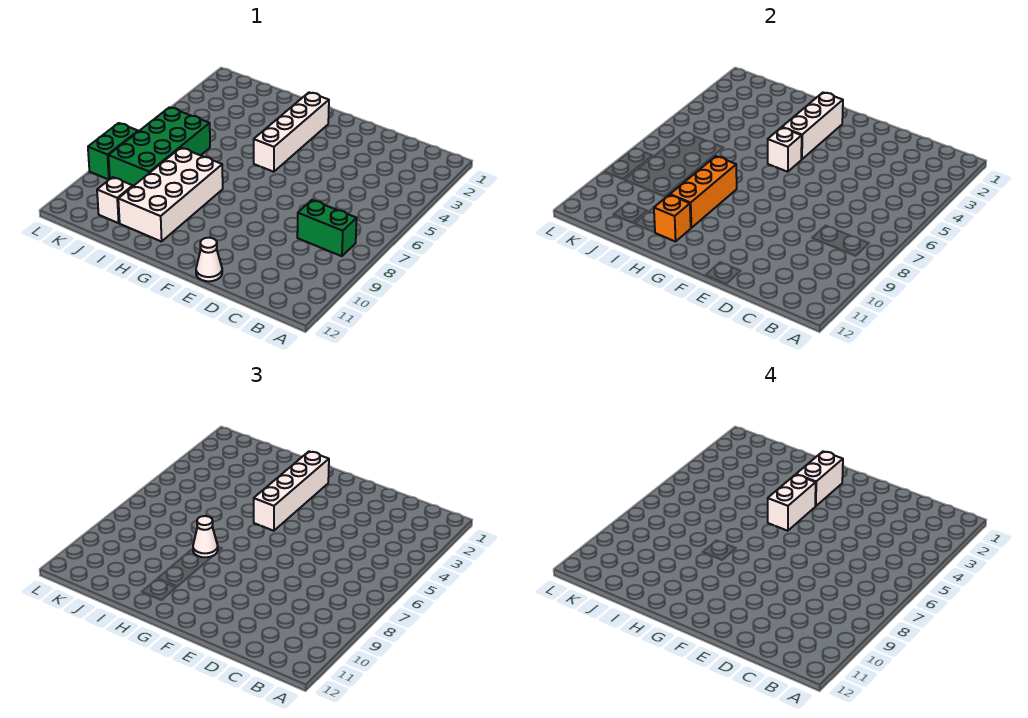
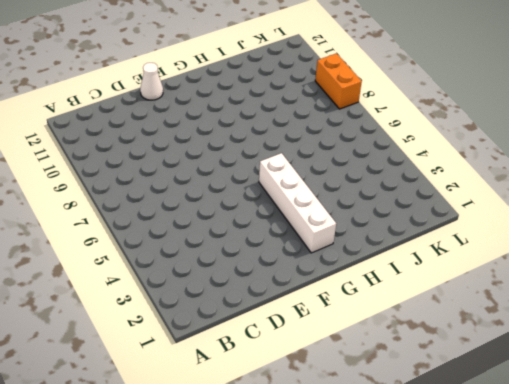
orange brick L8:L9 level 1 -> green brick L8:L9 level 1
none -> green brick B8:C8 level 1
none -> white brick H8:I11 level 1
none -> green brick J6:K9 level 1

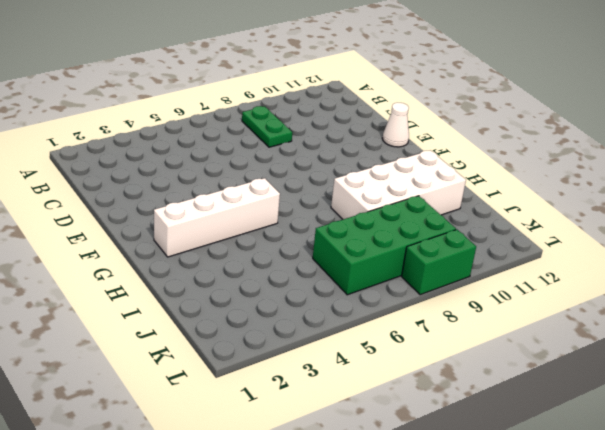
green plate B8:C8 level 1 -> green brick B8:C8 level 1
none -> white brick J11 level 1
none -> white brick G2:G4 level 2
none -> white brick G5 level 2

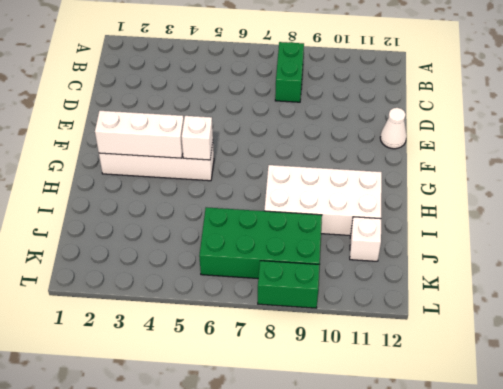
none -> orange brick H8:H10 level 2
none -> orange brick H11 level 2
none -> white brick G2:G5 level 3

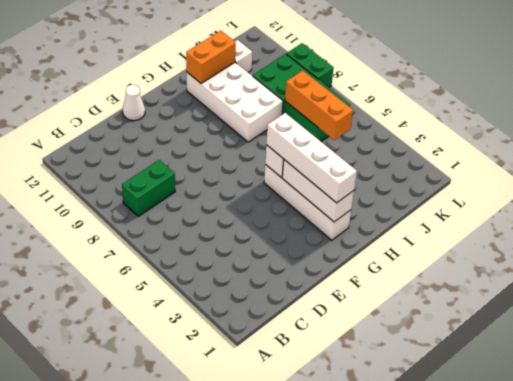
orange brick H11:I11 level 2 -> orange brick H11 level 2
orange brick J5:J7 level 2 -> orange brick H8:H10 level 2
none -> white cone H8 level 3
none -> white brick G2:G3 level 4
none -> white brick G4:G5 level 4

